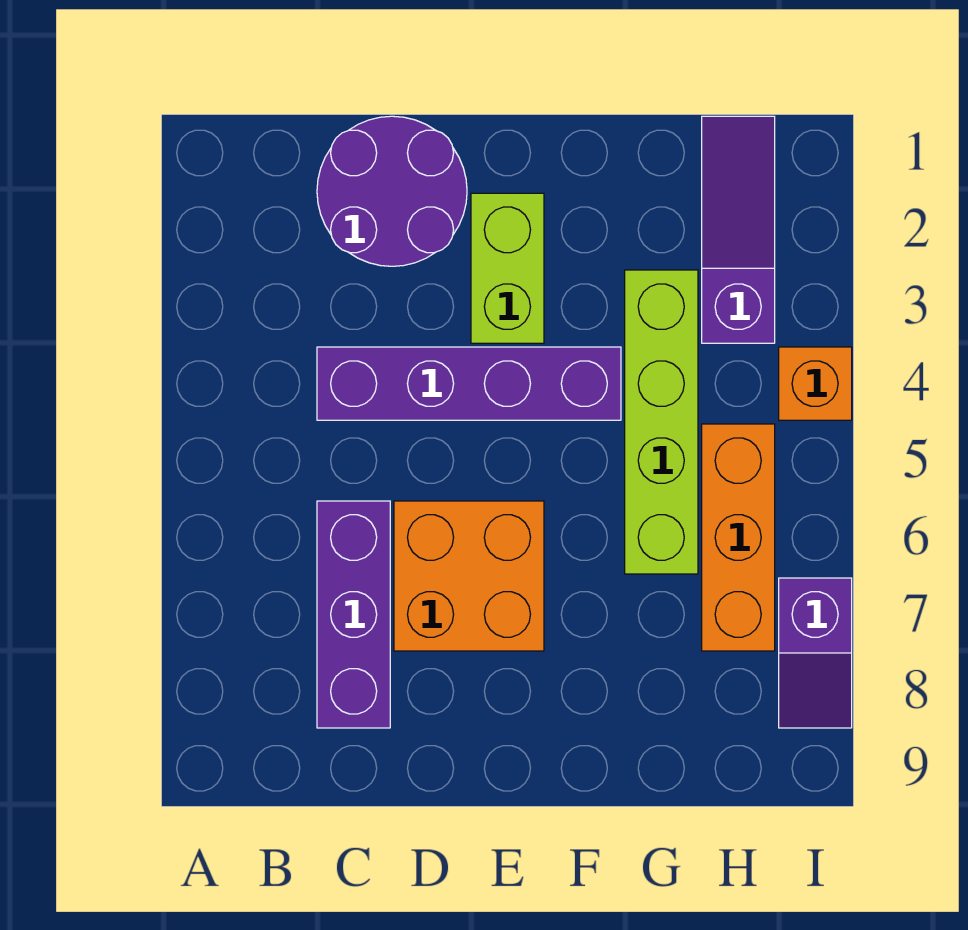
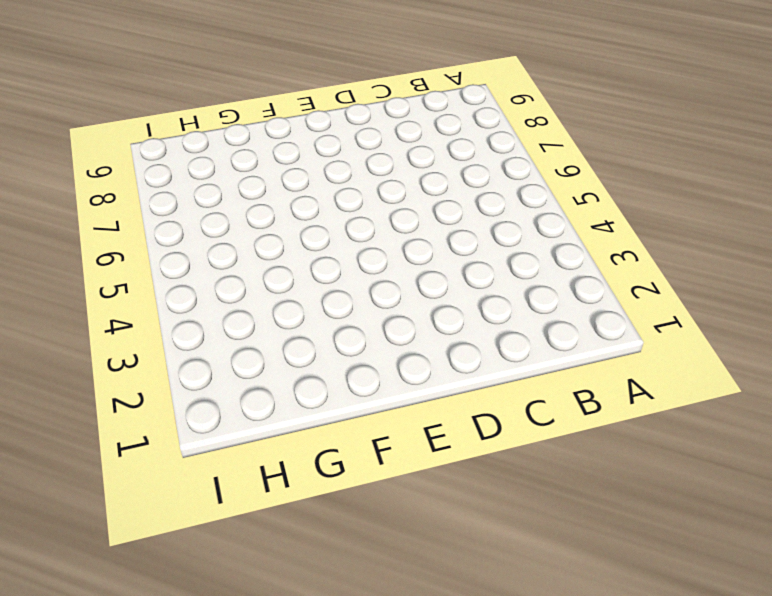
none -> purple round brick C1:D2 level 1
none -> purple brick C4:F4 level 1

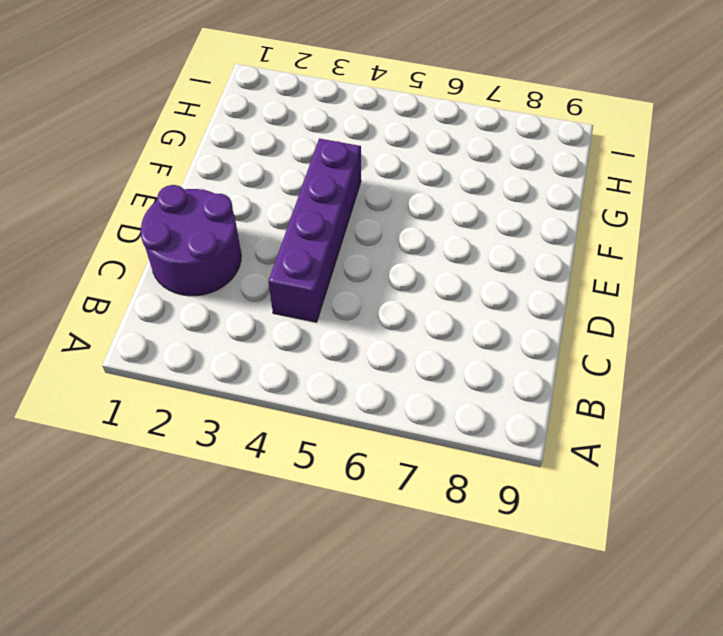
none -> purple brick C6:C8 level 1
none -> orange brick D6:E7 level 1

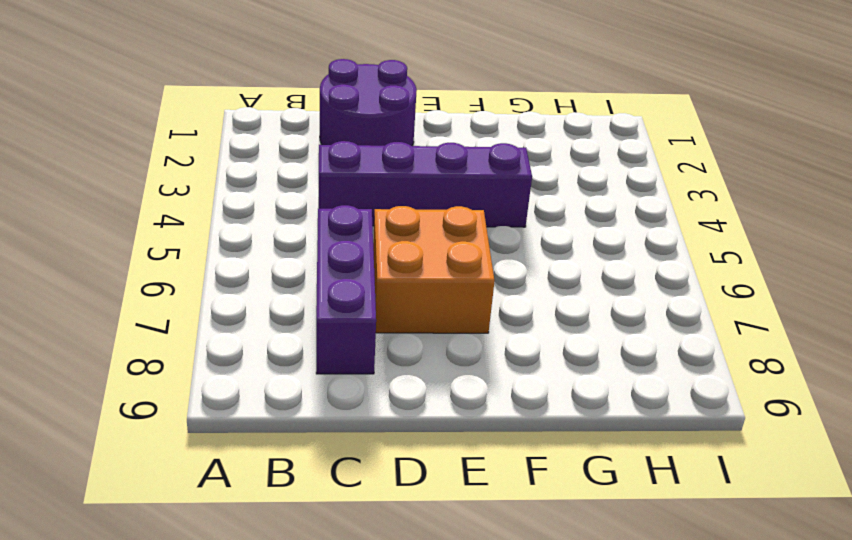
none -> lime brick E2:E3 level 1
none -> lime brick G3:G6 level 1

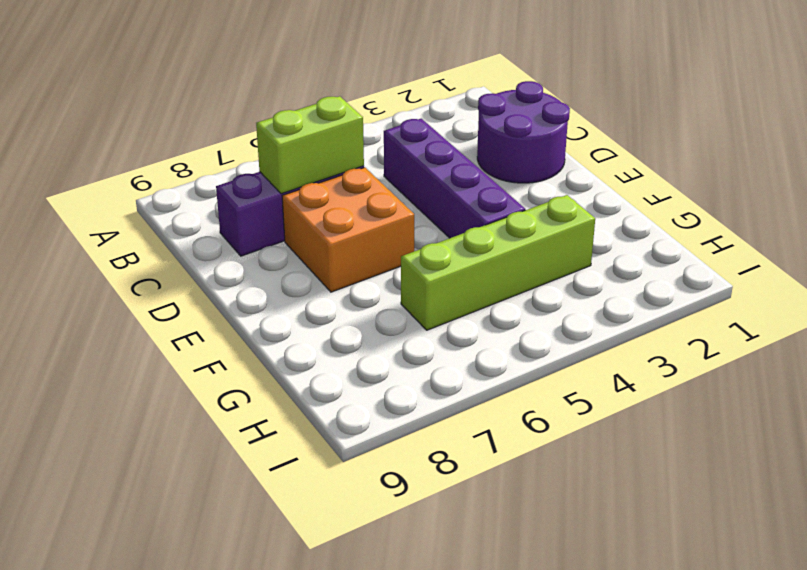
lime brick C6:C7 level 2 -> lime brick E2:E3 level 1
none -> purple slope H1:H3 level 1 top 3
none -> orange brick H5:H7 level 1

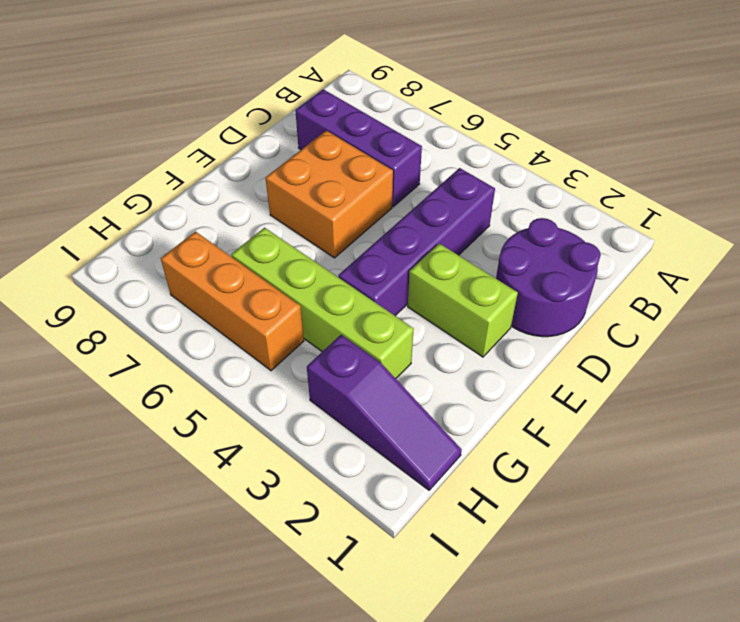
none -> orange brick I4 level 1
none -> purple slope I7:I8 level 1 top 7

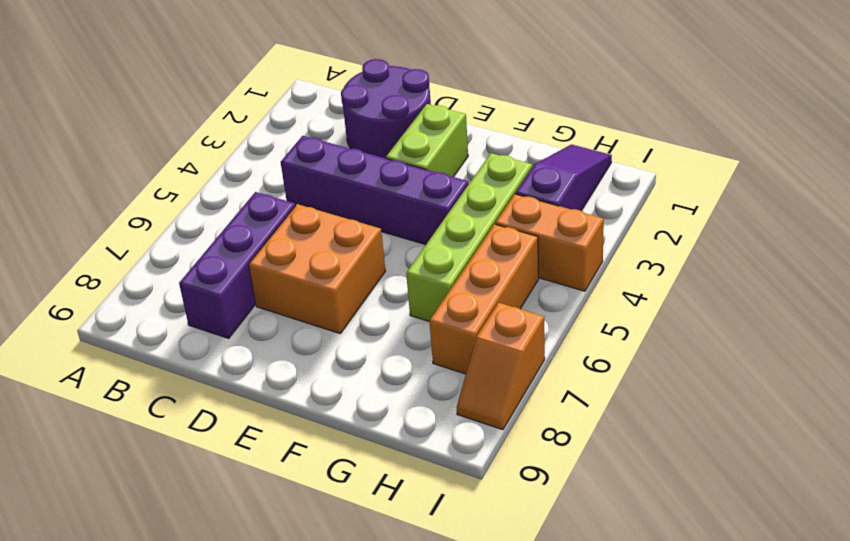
orange brick H4:I4 level 1 -> orange brick I4 level 1
orange slope I7:I8 level 1 top 7 -> purple slope I7:I8 level 1 top 7

